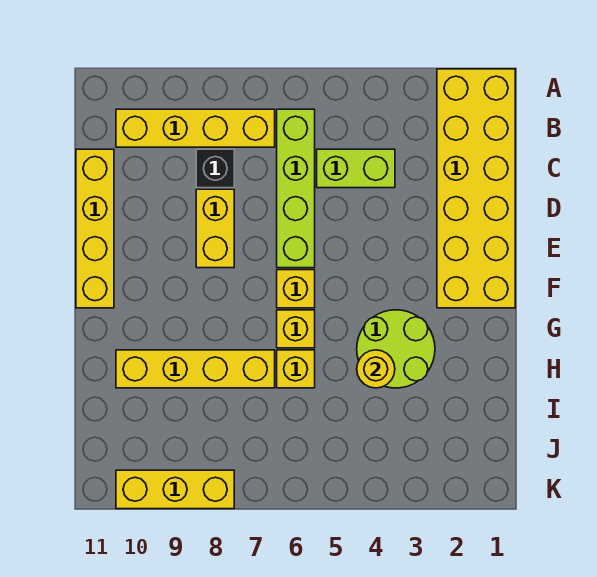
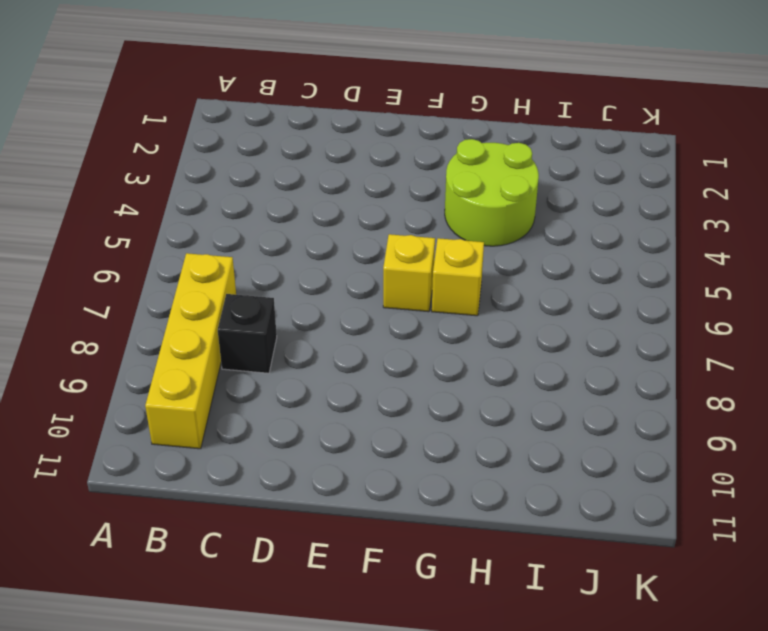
none -> yellow brick A1:F2 level 1
none -> lime brick B6:E6 level 1
none -> lime brick C4:C5 level 1

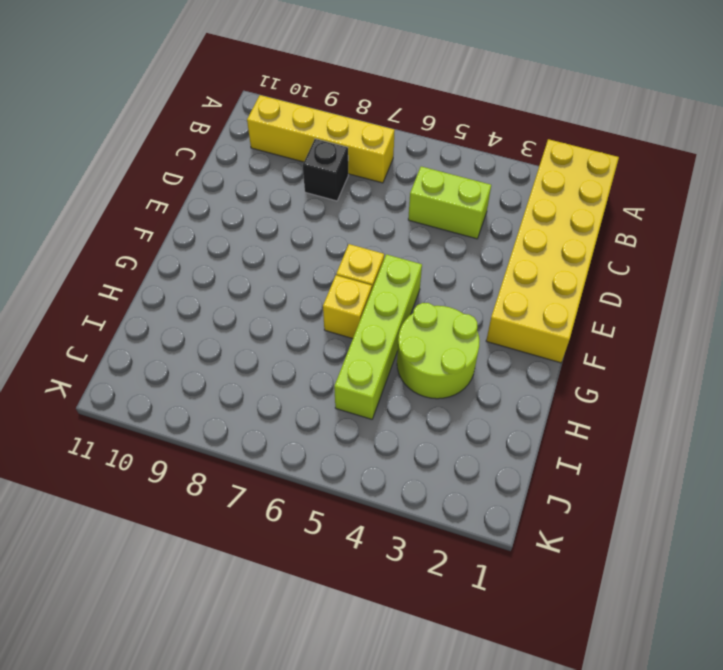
lime brick F5:I5 level 1 -> lime brick B6:E6 level 1
none -> yellow brick C11:F11 level 1
none -> yellow brick D8:E8 level 1
none -> yellow brick H6 level 1

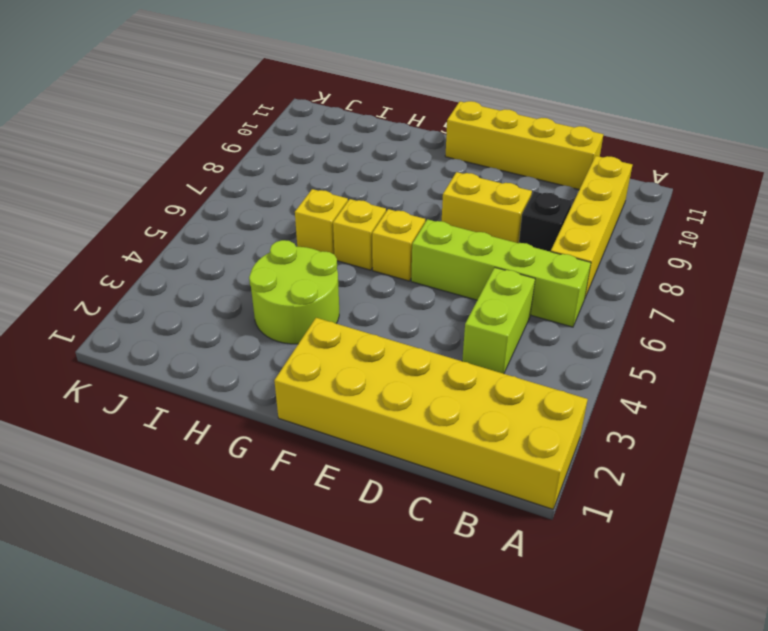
none -> yellow brick H7:H10 level 1
none -> yellow brick K8:K10 level 1
none -> yellow round brick H4 level 2

